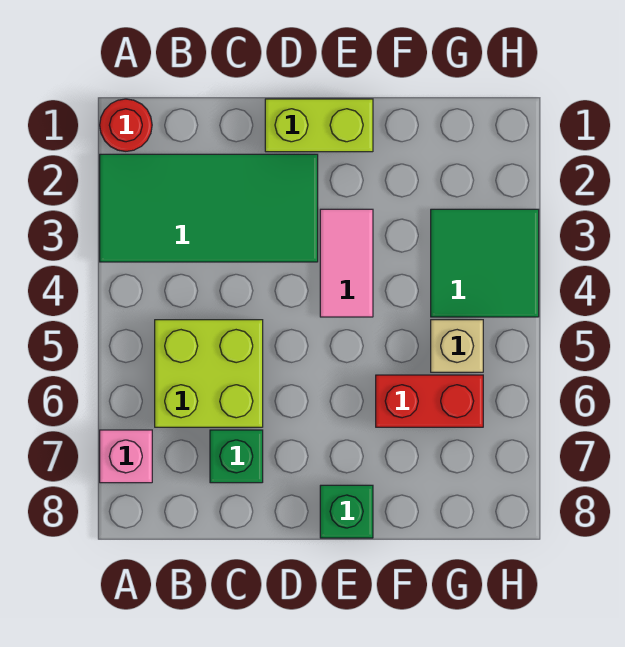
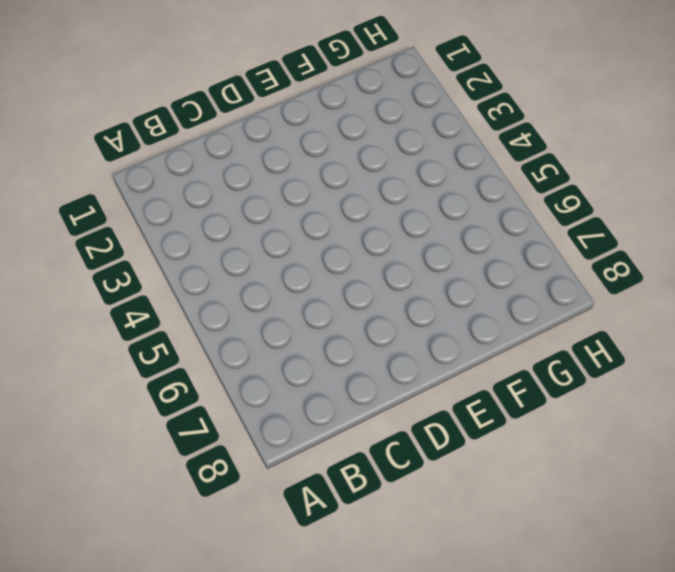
none -> red round brick A1 level 1
none -> green tile A2:D3 level 1

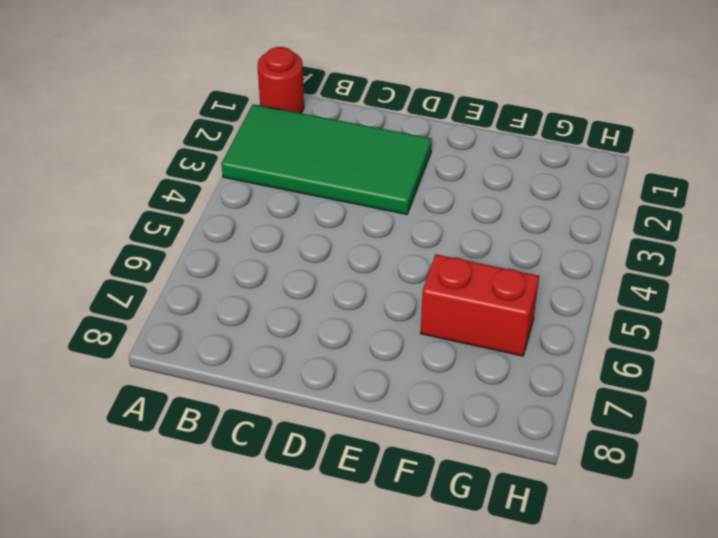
none -> pink brick A7 level 1
none -> lime brick B5:C6 level 1

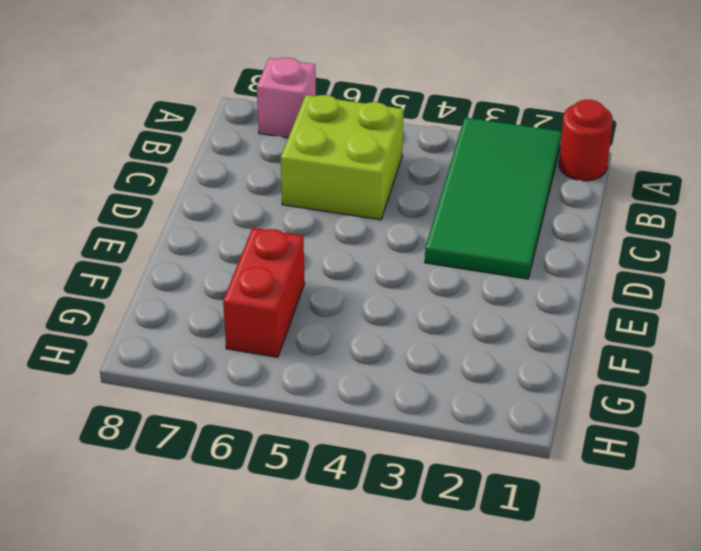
none -> green brick C7 level 1
none -> lime brick D1:E1 level 1

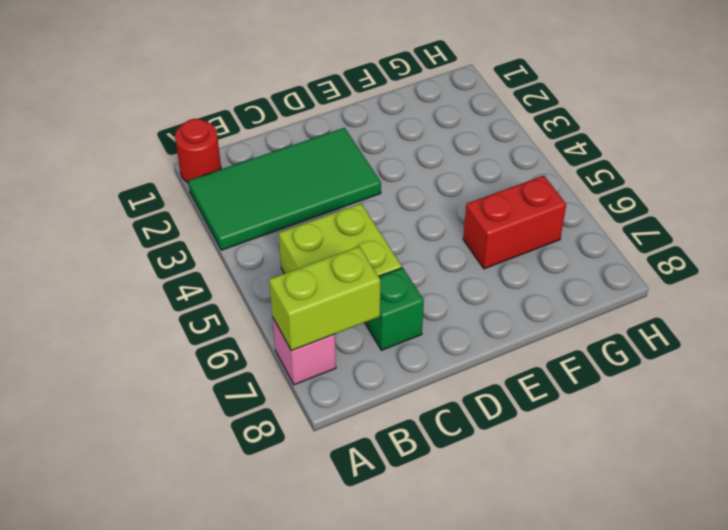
lime brick A7:B7 level 2 -> lime brick D1:E1 level 1
none -> pink tile E3:E4 level 1
none -> green brick E8 level 1

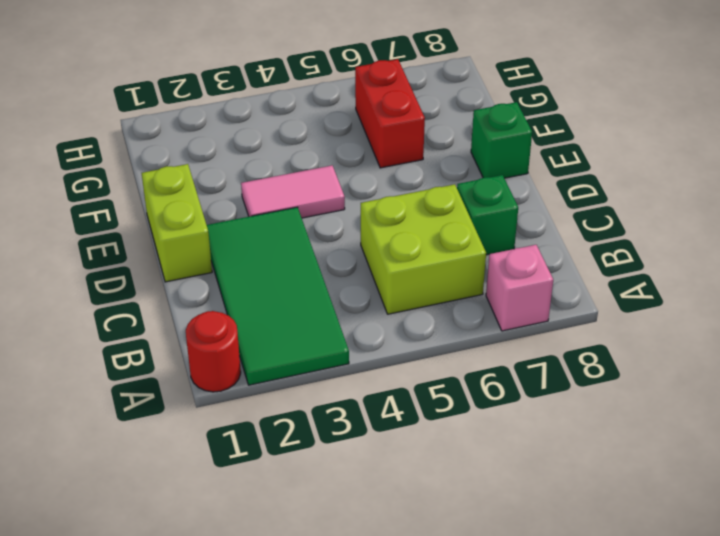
none -> green tile G3:H4 level 1
none -> tan brick G5 level 1

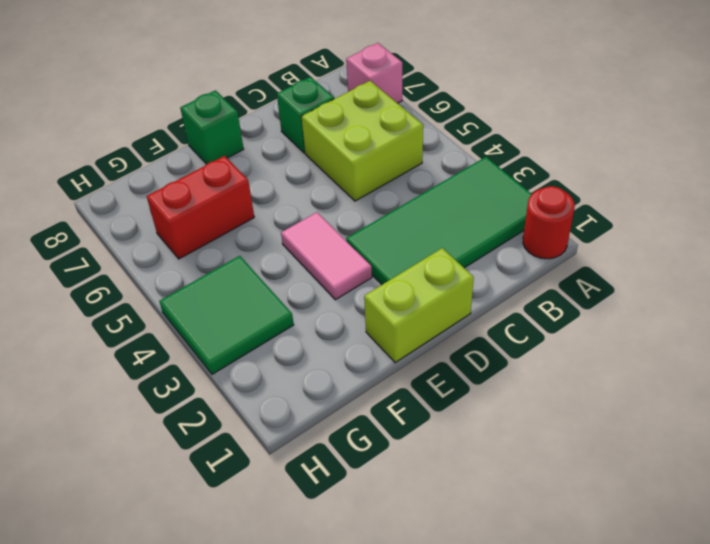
none -> tan brick G5 level 1

